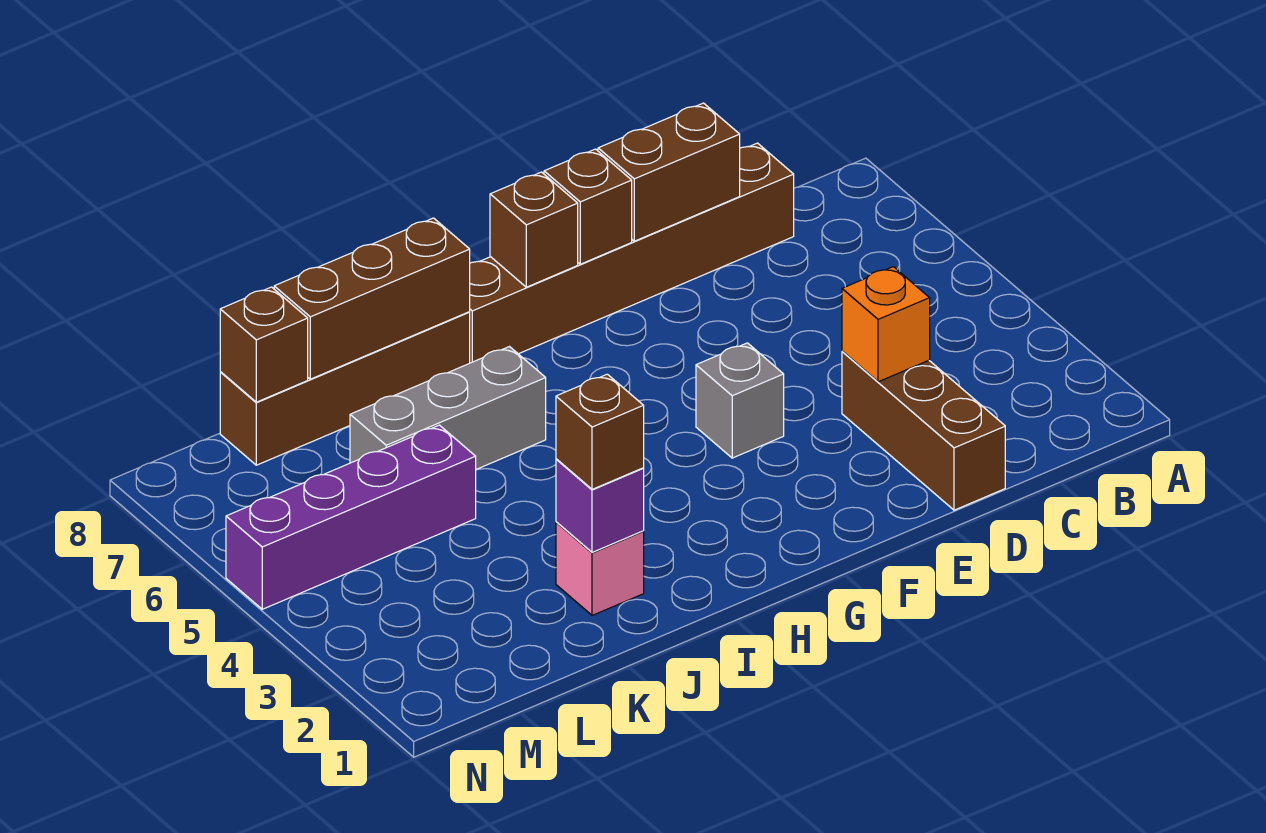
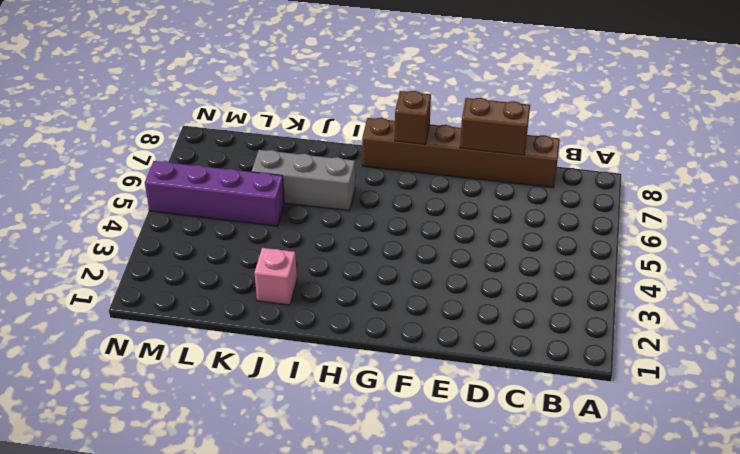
none -> brown brick D1:D3 level 1
none -> grey brick F4 level 1
none -> brown brick I8:L8 level 1

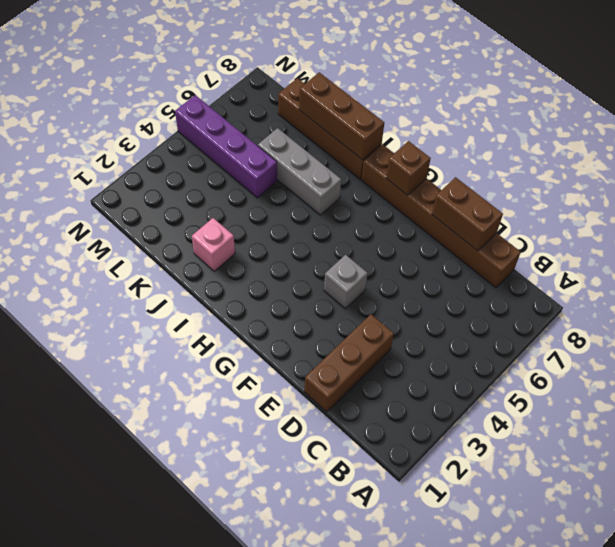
none -> orange brick D3 level 2
none -> brown brick F8 level 2
none -> purple brick J2 level 2

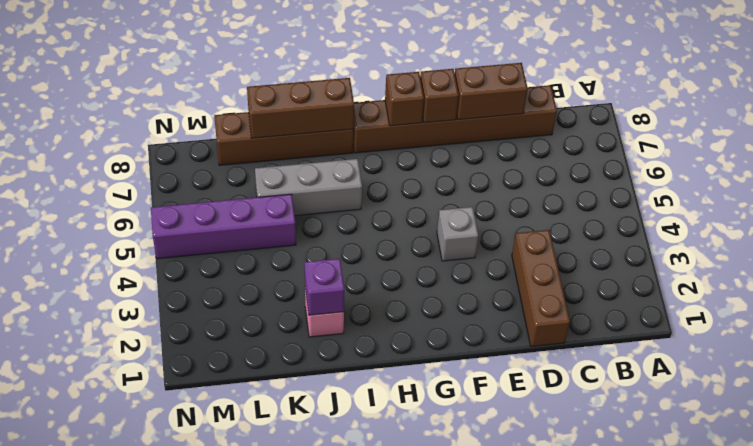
none -> orange brick D3 level 2
none -> brown brick L8 level 2
none -> brown brick J2 level 3

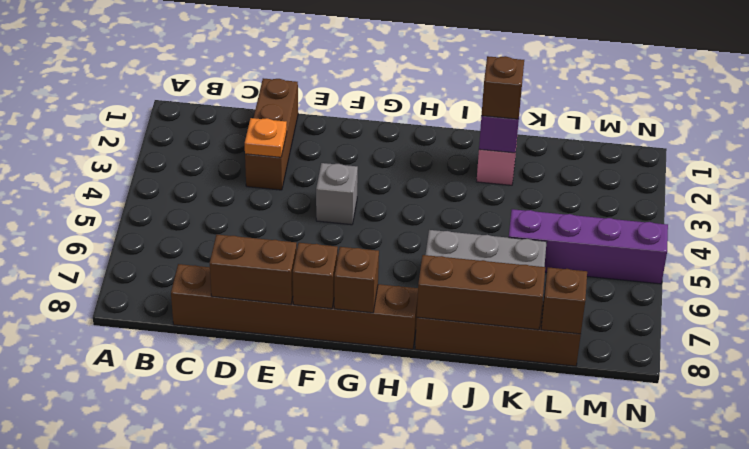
orange plate D3 level 2 -> orange brick D3 level 2

